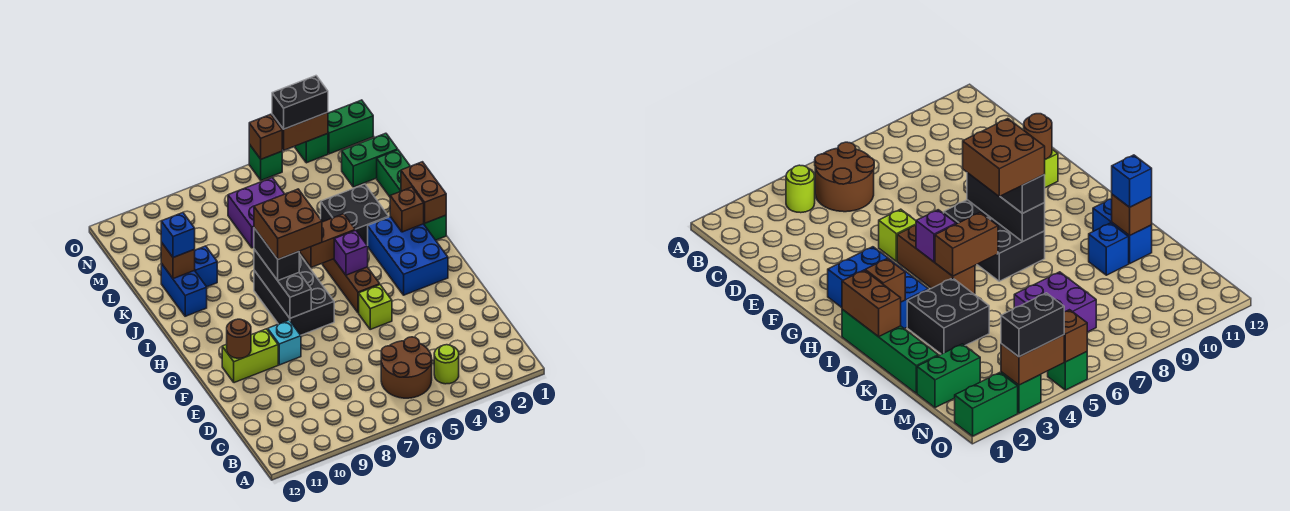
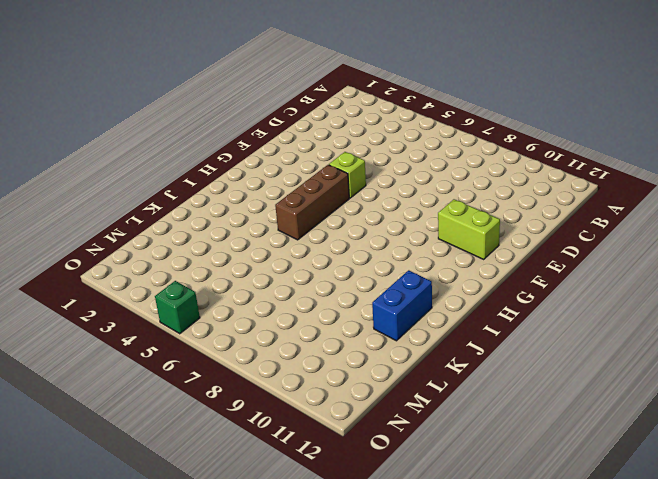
none -> lime round brick B4 level 1
none -> brown round brick B5:C6 level 1
none -> cyan brick F9 level 1
none -> blue brick G2:I3 level 1

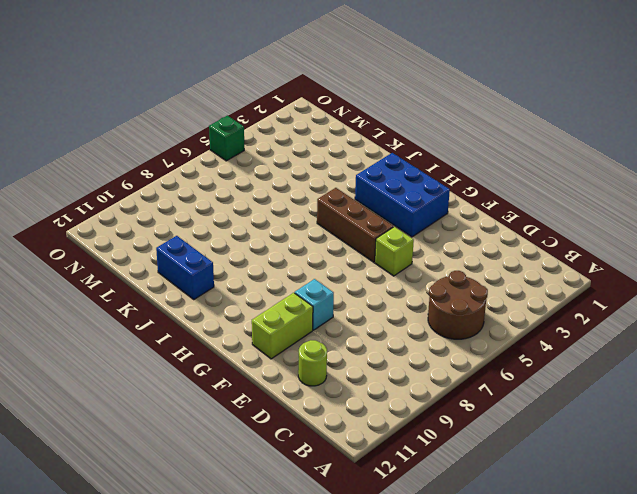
lime round brick D11 level 1 -> lime round brick B4 level 1
none -> black brick G7:I8 level 1
none -> green brick I1:L1 level 1
none -> black brick J3:K4 level 1
none -> blue brick K10 level 1

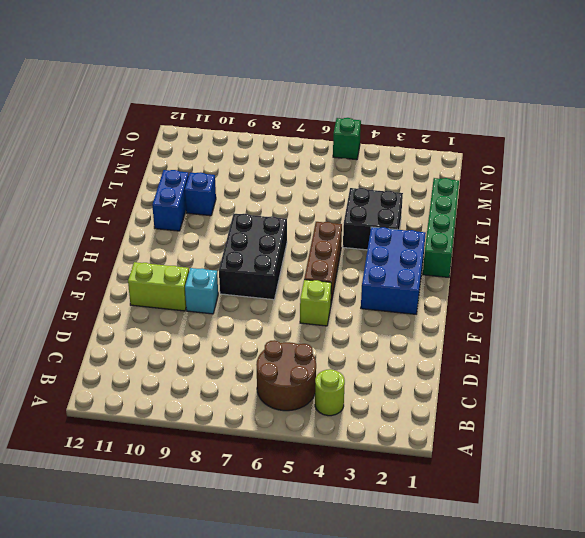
none -> purple brick L6:M7 level 1
none -> green brick M1:M2 level 1
none -> green brick O1:O2 level 1
none -> green brick O3 level 1

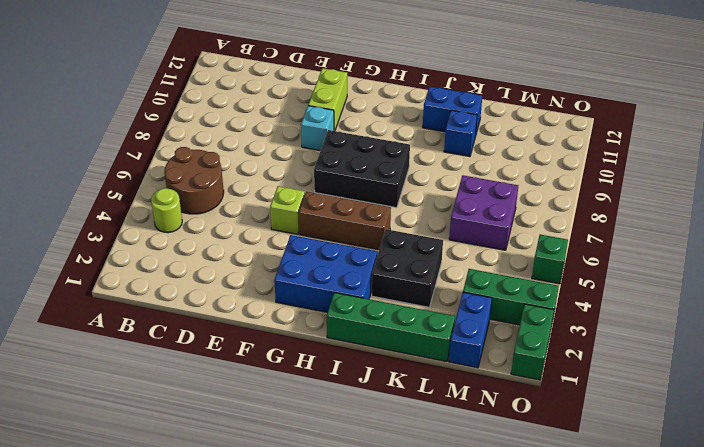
blue brick M1:M2 level 1 -> green brick M1:M2 level 1
green brick M3:O3 level 1 -> green brick O3 level 1
none -> brown round brick F11 level 2
none -> black brick G8:I8 level 2
none -> purple brick H5 level 2
none -> brown brick I1:J1 level 2

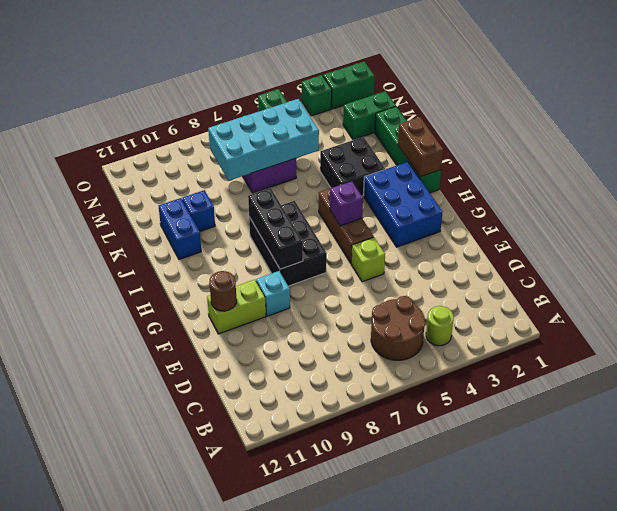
cyan brick L5:M8 level 2 -> none
none -> brown brick I2 level 2
none -> brown brick I5:I6 level 2
none -> brown brick K11 level 2
none -> brown brick O3:O4 level 2

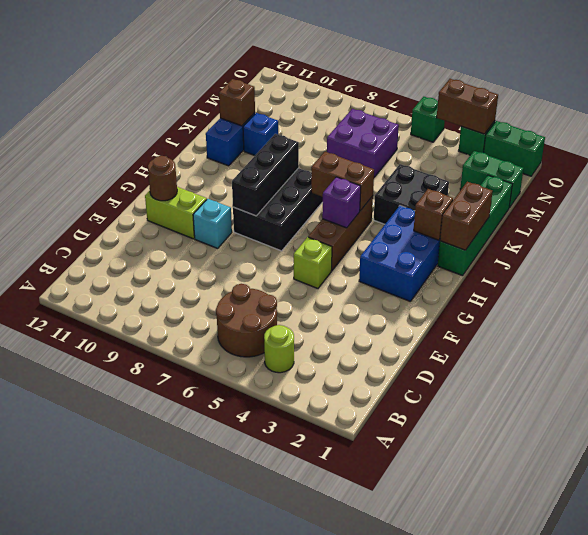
none -> brown brick O5 level 2
none -> black brick H8:I8 level 3
none -> blue brick K11 level 3
none -> black brick O3:O4 level 3

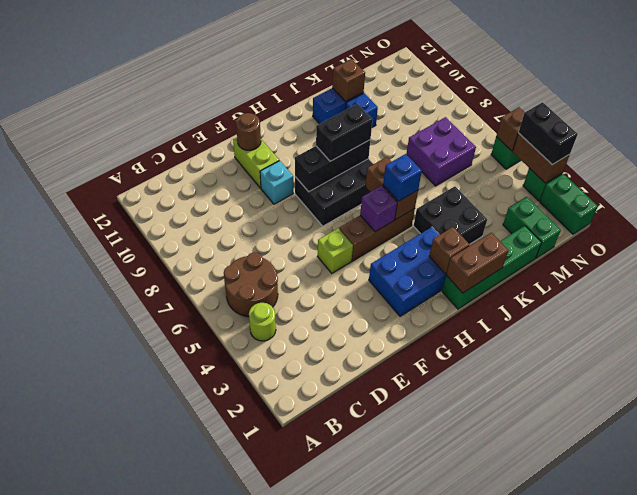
blue brick I5 level 3 -> blue brick K11 level 3
none -> brown brick H7:I8 level 4

